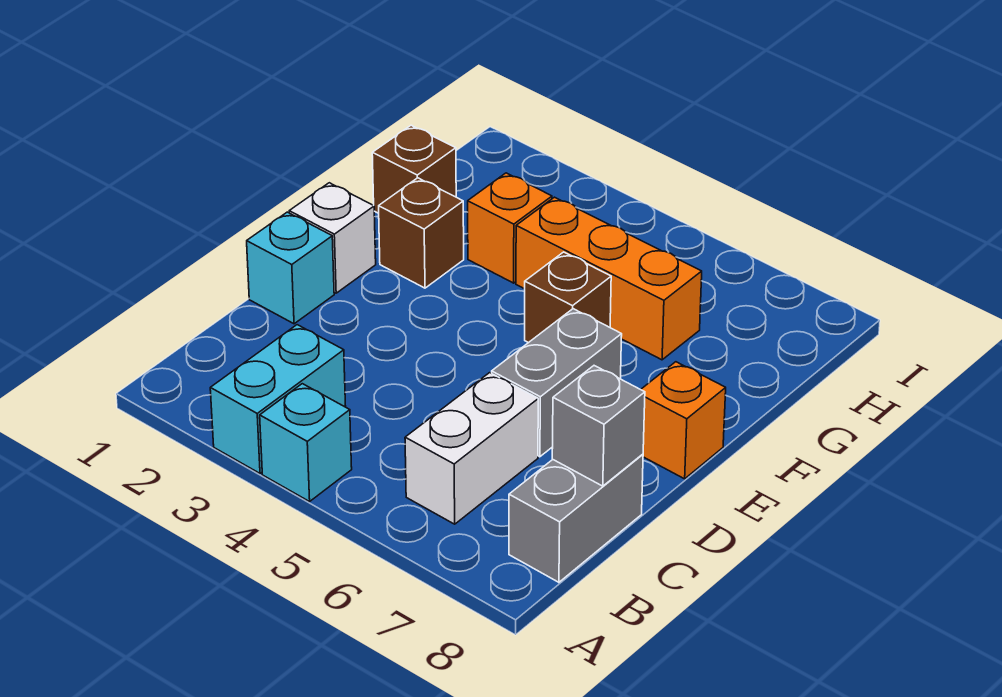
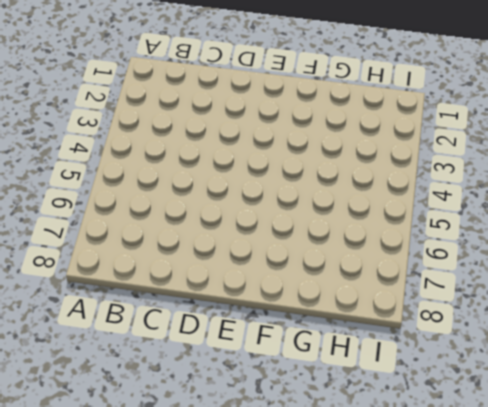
none -> cyan brick A3:B3 level 1
none -> cyan brick A4 level 1
none -> white brick B6:C6 level 1

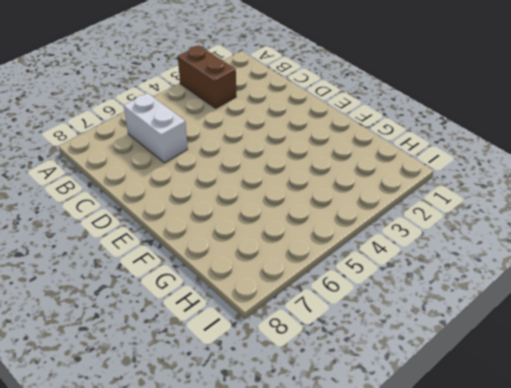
brown brick A3:B3 level 1 -> cyan brick A3:B3 level 1
none -> cyan brick A4 level 1
none -> grey brick B8:C8 level 1
none -> cyan brick D1 level 1

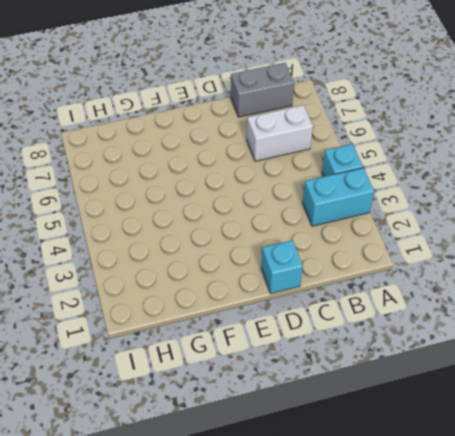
none -> grey brick D6:E6 level 1
none -> white brick E1 level 1
none -> orange brick E8 level 1

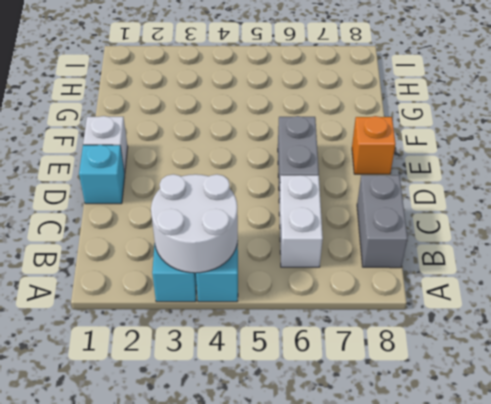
white round brick A3:B4 level 2 -> none
none -> brown brick F2 level 1
none -> brown brick F5 level 1
none -> brown brick G1 level 1

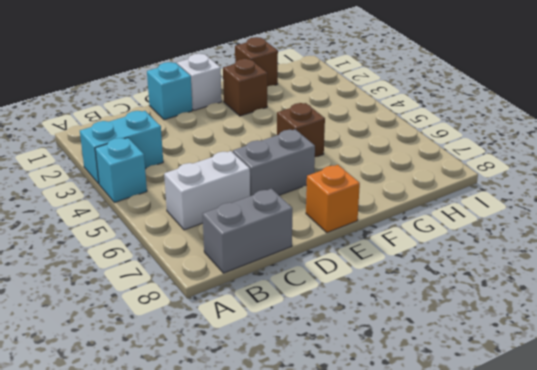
none -> orange brick G3 level 1
none -> orange brick G4:G6 level 1
none -> grey brick C8 level 2

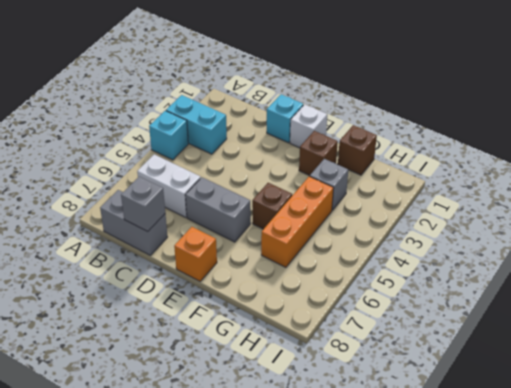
grey brick G3 level 1 -> orange brick G3 level 1

